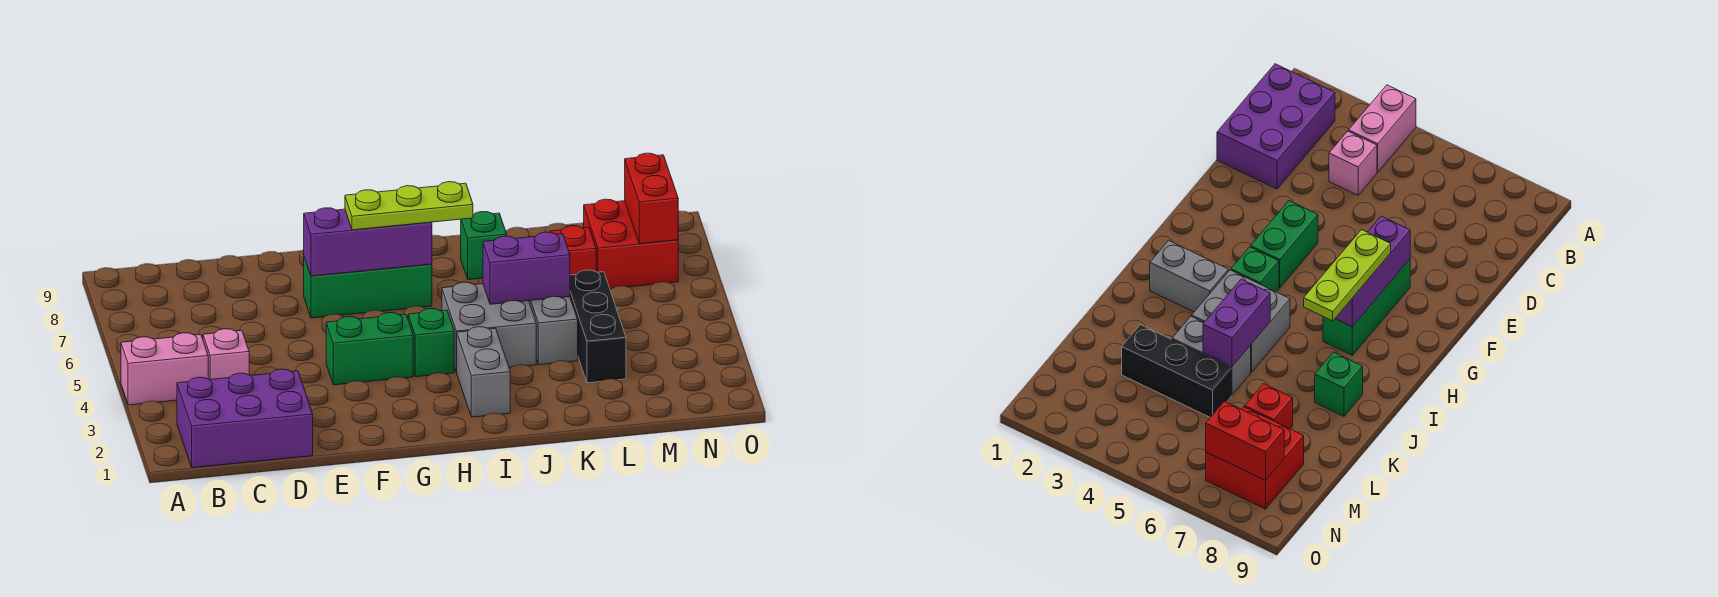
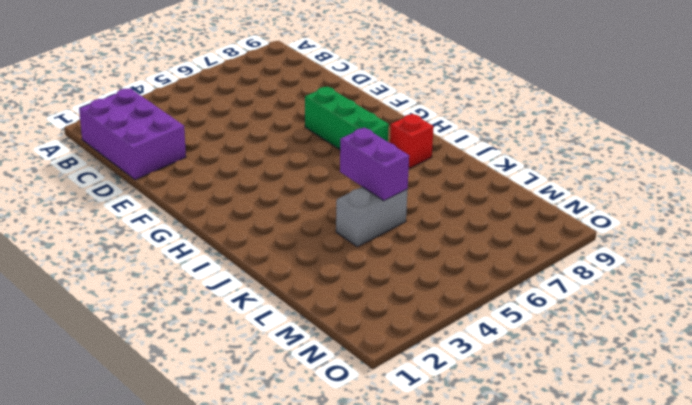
red brick I8 level 1 -> red brick L7 level 1
none -> pink brick A4:B4 level 1
none -> pink brick C4 level 1
none -> green brick F4:G4 level 1

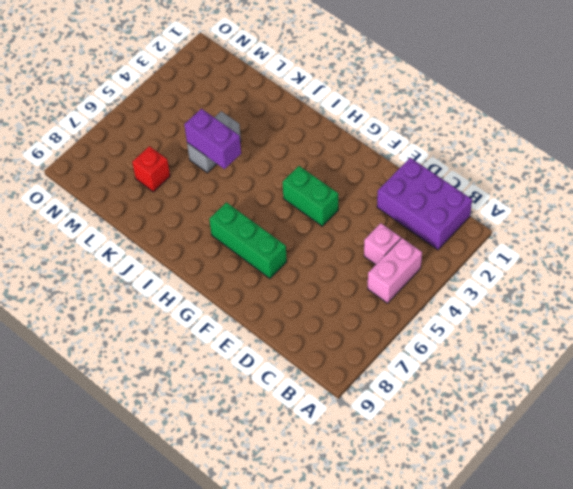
pink brick B4:B5 level 1 -> pink brick A4:B4 level 1
none -> green brick H4 level 1
none -> grey brick I2:I3 level 1
none -> grey brick I4:J5 level 1

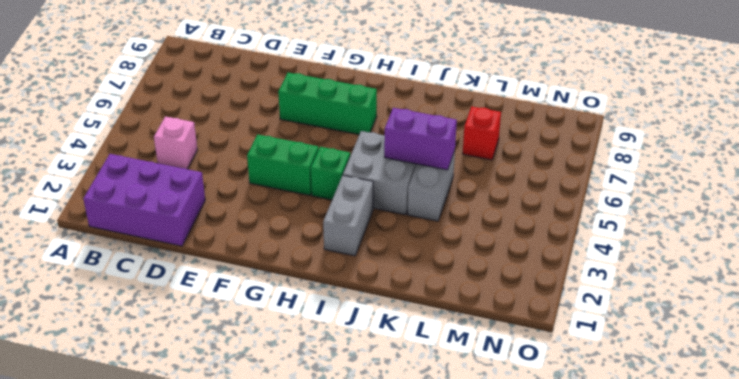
none -> pink brick A4:B4 level 1
none -> green brick J8 level 1
none -> black brick L3:L5 level 1

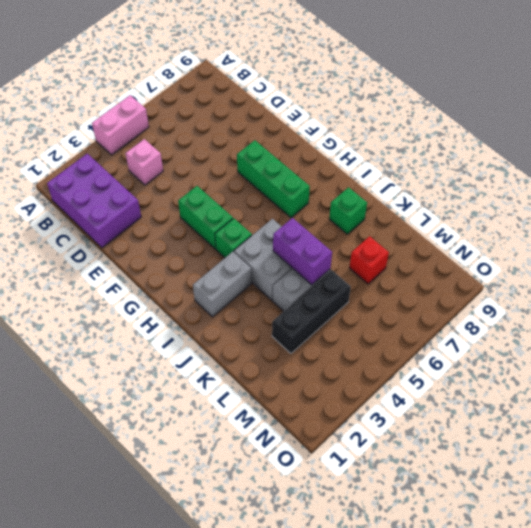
pink brick A4:A5 level 1 -> pink brick A4:B4 level 1
none -> red brick M7:N8 level 1
none -> purple brick F7:H7 level 2
none -> red brick N7:N8 level 2

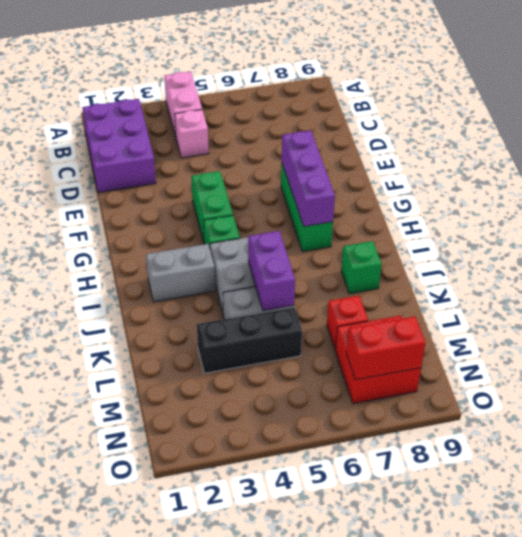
none -> lime plate G7:I7 level 3

